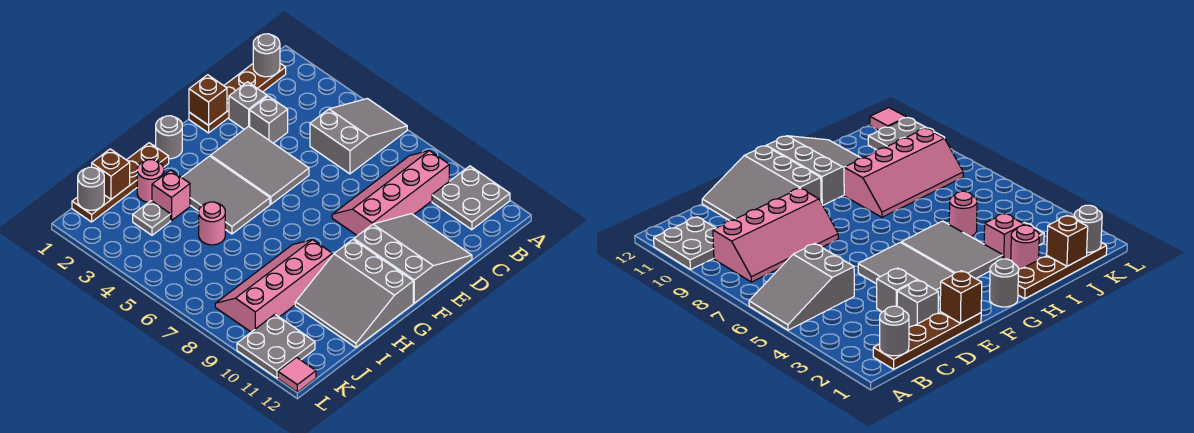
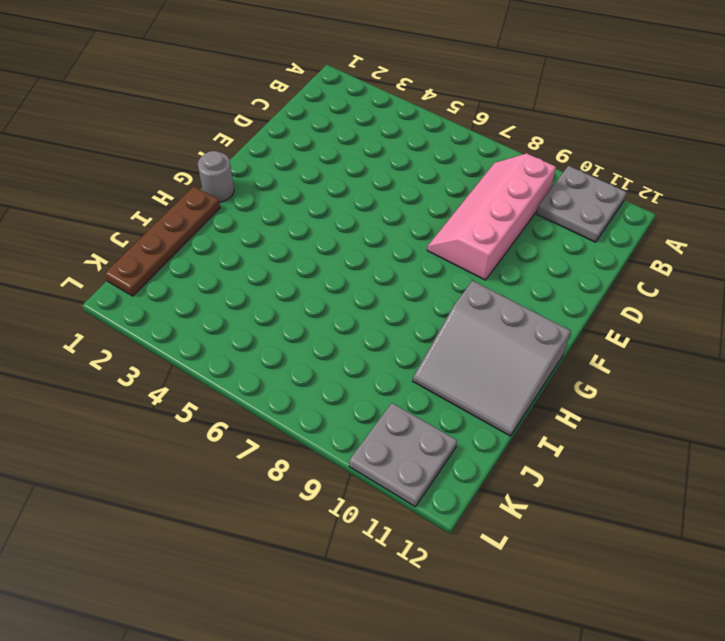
none -> grey slope A5:C6 level 1 top C
none -> brown plate B1:E1 level 1
none -> grey brick D2 level 1

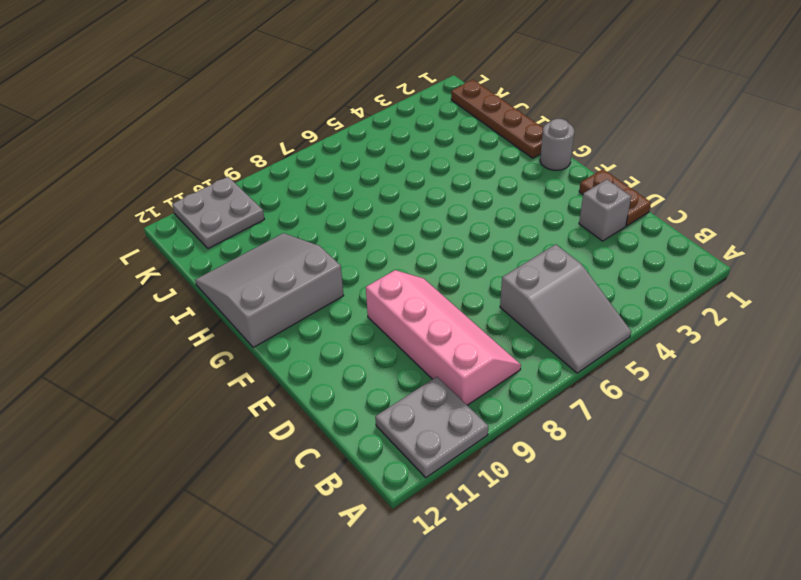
brown plate D1:E1 level 1 -> brown plate B1:E1 level 1
none -> grey brick D3 level 1
none -> grey slope D10:F12 level 1 top F
none -> grey tile E3:F5 level 1

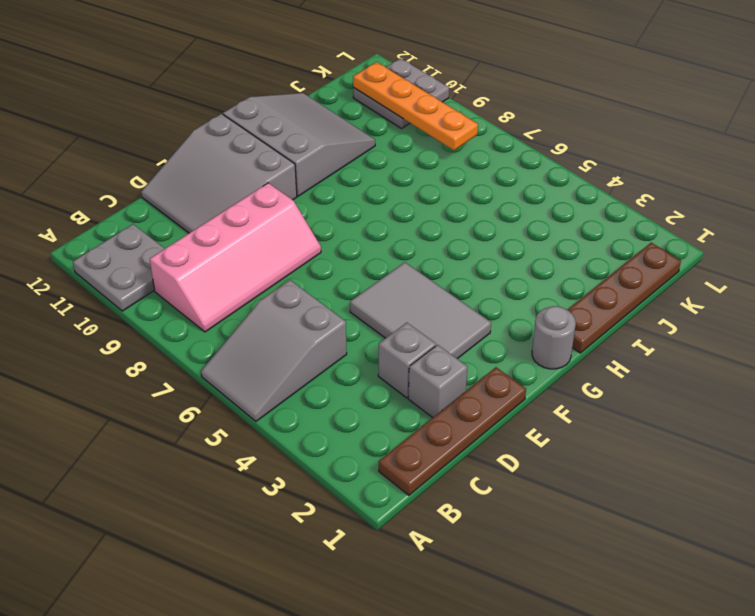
orange plate K8:K11 level 2 -> none
none -> grey tile G3:H5 level 1
none -> pink slope H8:K9 level 1 top 9
none -> pink round brick I2 level 1

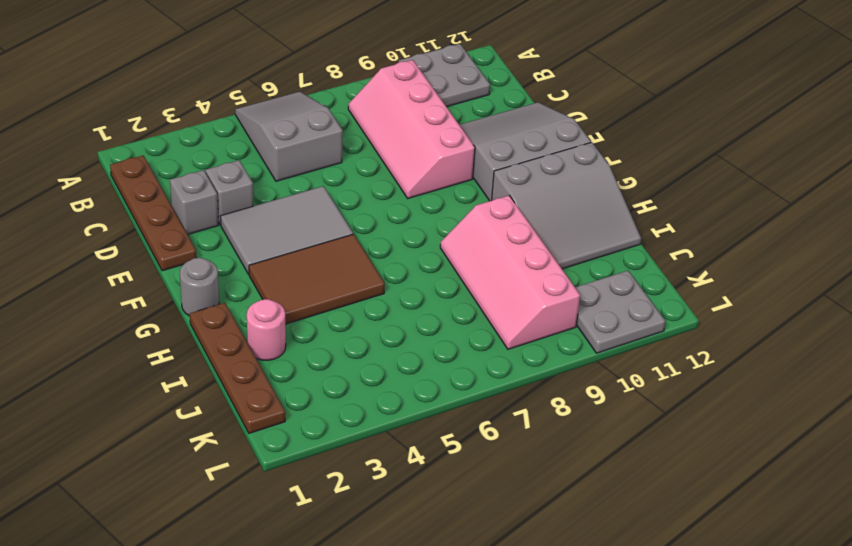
brown tile G3:H5 level 1 -> grey tile G3:H5 level 1
none -> pink brick I3 level 1
none -> pink round brick I5 level 1
none -> grey plate J3 level 1

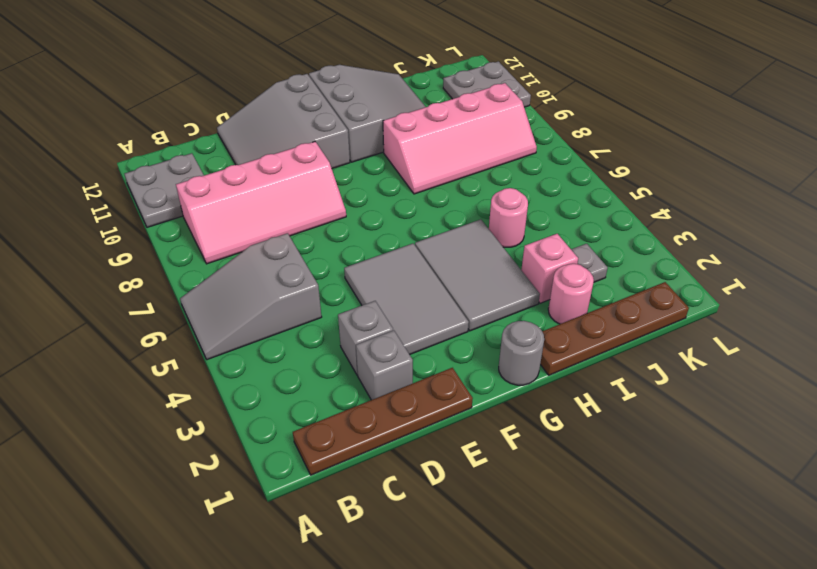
none -> pink tile L12 level 1
none -> grey round brick B1 level 2
none -> brown brick E1 level 2

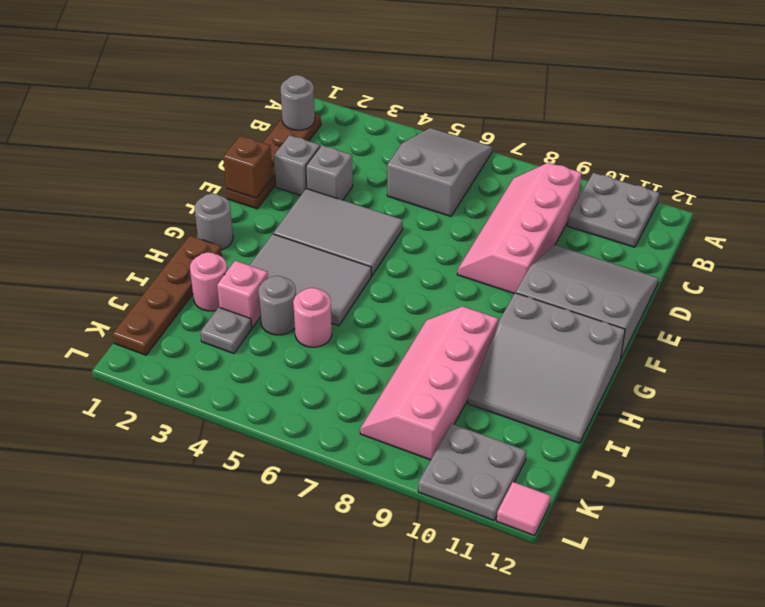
grey round brick I4 level 1 -> grey round brick K1 level 2
none -> brown brick J1 level 2

